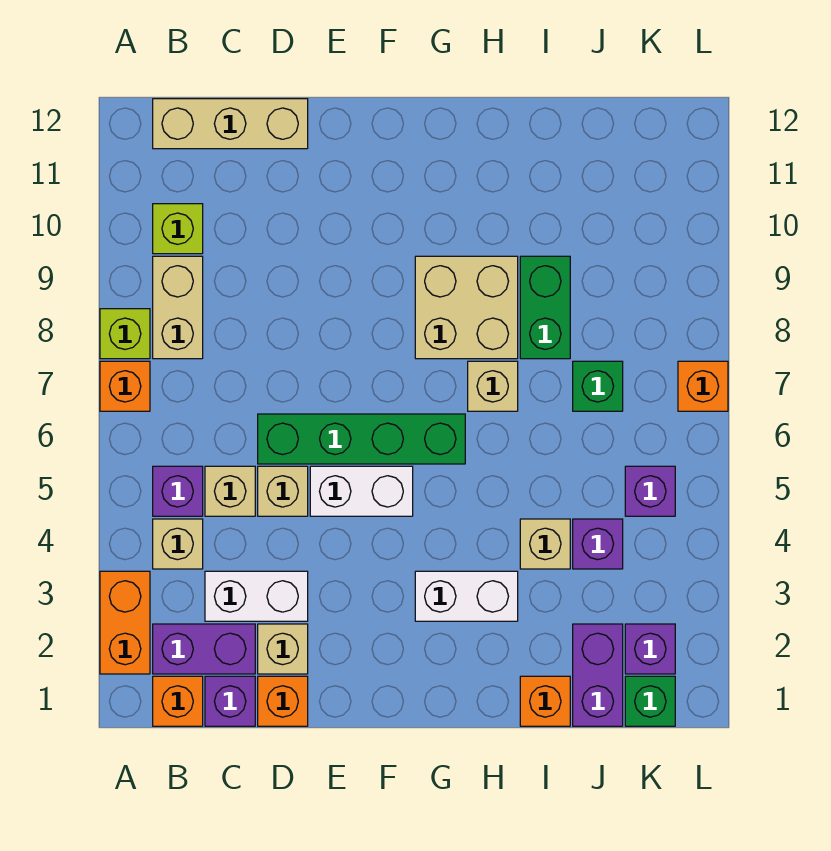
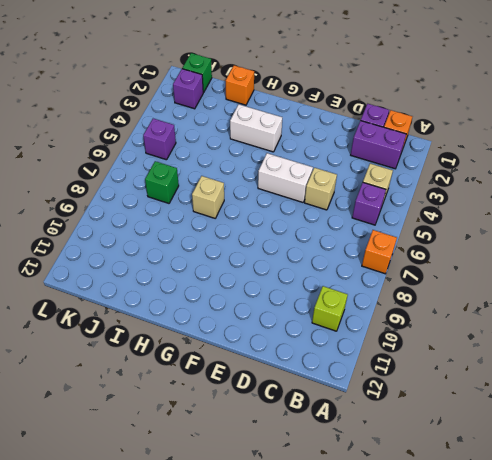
none -> orange brick A2:A3 level 1
none -> lime brick A8 level 1
none -> tan brick B8:B9 level 1
none -> tan brick B12:D12 level 1

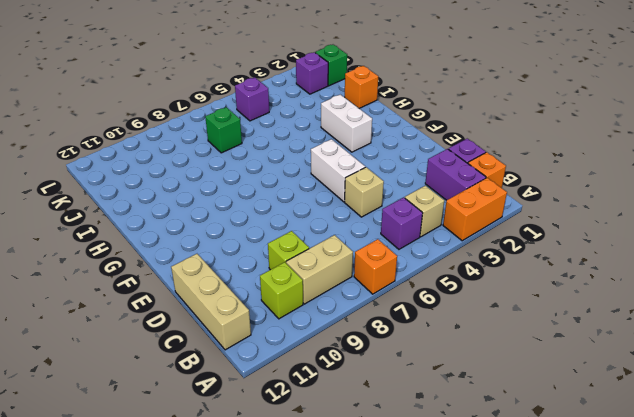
lime brick C9 level 1 -> lime brick A8 level 1
none -> white brick C3:D3 level 1
none -> tan brick C5 level 1
none -> orange brick D1 level 1
none -> tan brick D2 level 1

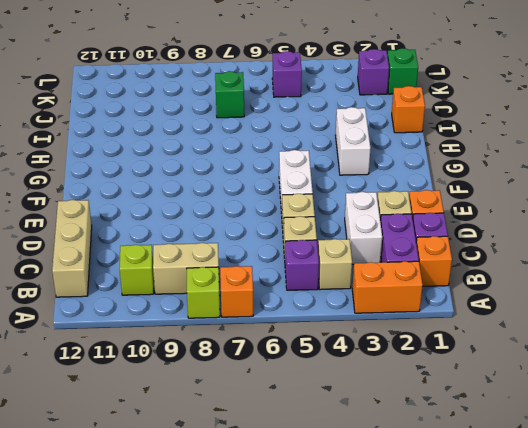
none -> green brick D6:G6 level 1
none -> tan brick G8:H9 level 1
none -> tan brick H7 level 1
none -> tan brick I4 level 1

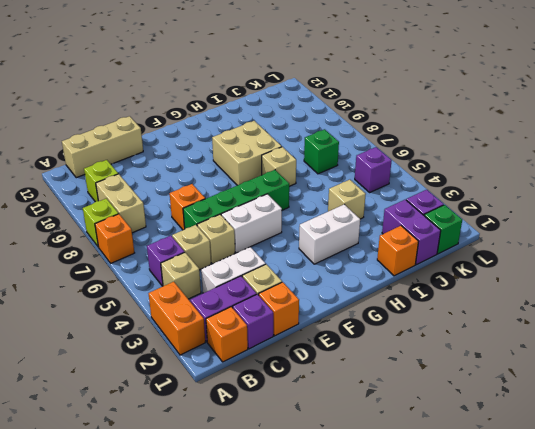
orange brick D7 level 1 -> orange brick L7 level 1
none -> green brick I8:I9 level 1
none -> purple brick J4 level 1

